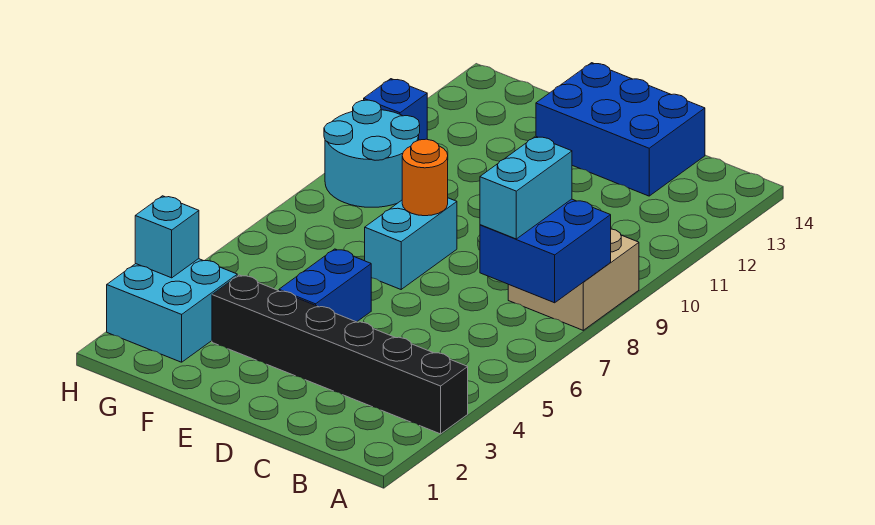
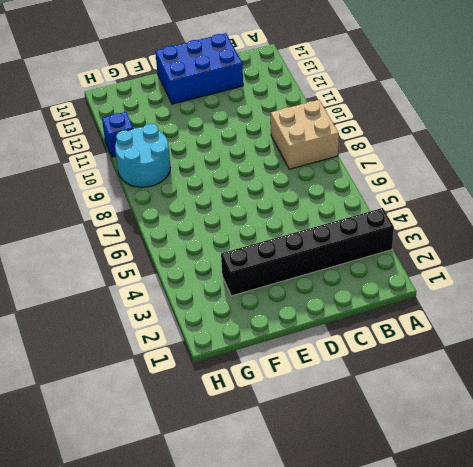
none -> blue brick E4:E5 level 1
none -> cyan brick E7:E8 level 1
none -> cyan brick G2:H3 level 1

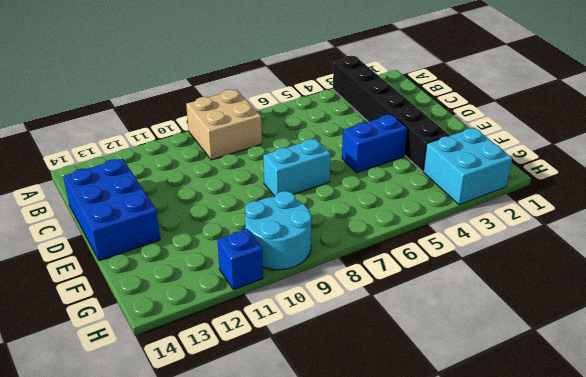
none -> blue brick A7:B8 level 2
none -> orange round brick E8 level 2
none -> cyan brick H3 level 2

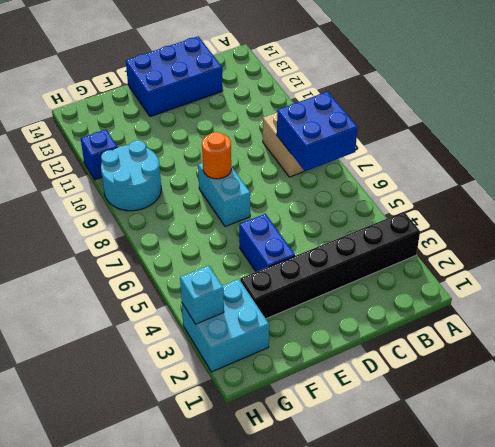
none -> cyan brick B7:B8 level 3

